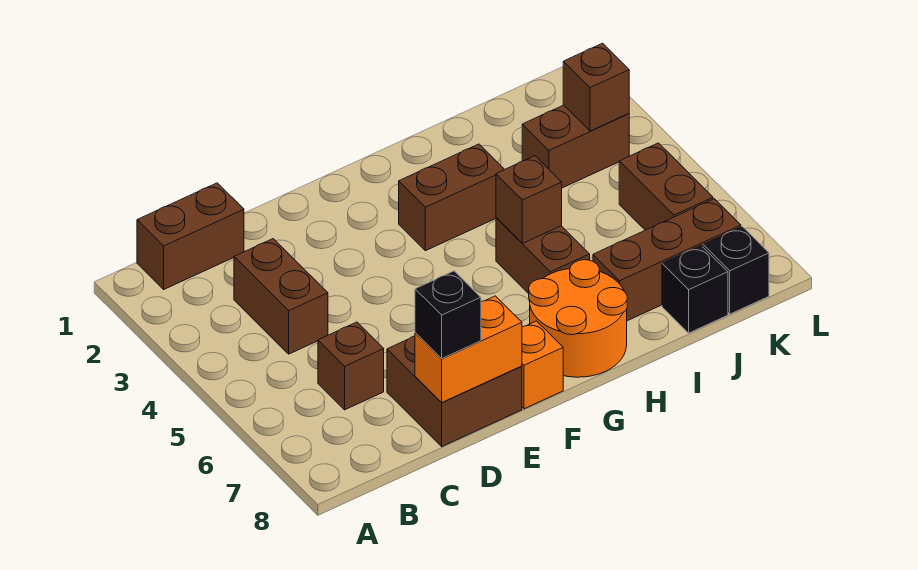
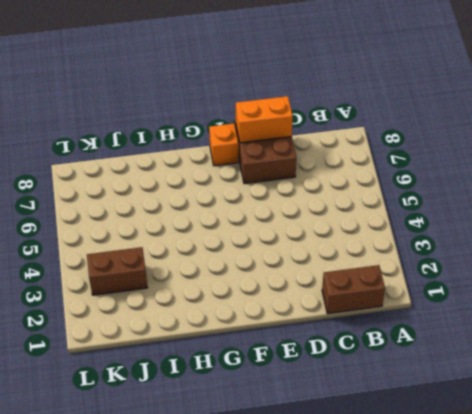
none -> brown brick C3:C4 level 1
none -> brown brick C6 level 1
none -> brown brick G3:H3 level 1

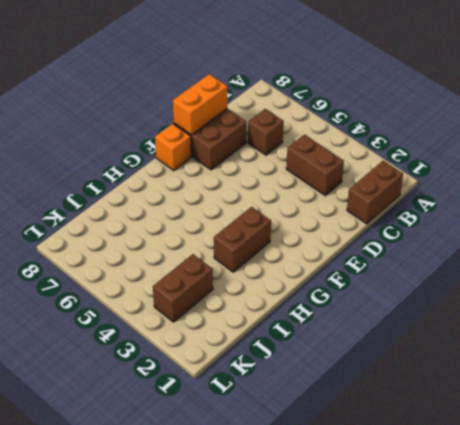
none -> orange round brick G7:H8 level 1
none -> brown brick H5:H6 level 1
none -> brown brick I7:K7 level 1

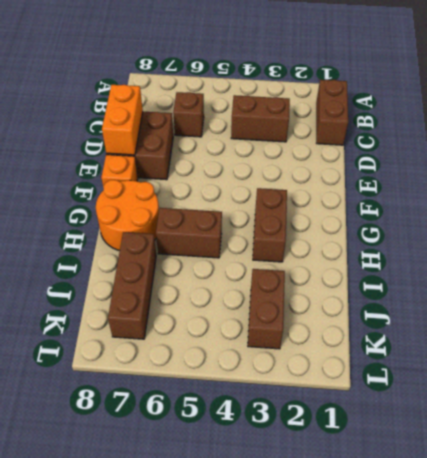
none -> black brick J8 level 1
none -> brown brick K5:K6 level 1
none -> black brick K8 level 1

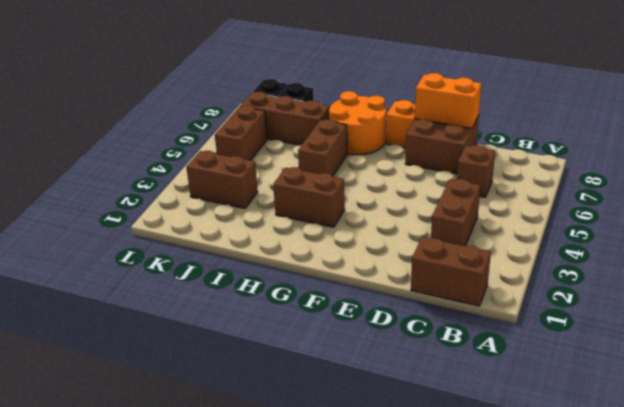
none -> brown brick H5 level 2
none -> brown brick K3 level 2
none -> black brick D8 level 3

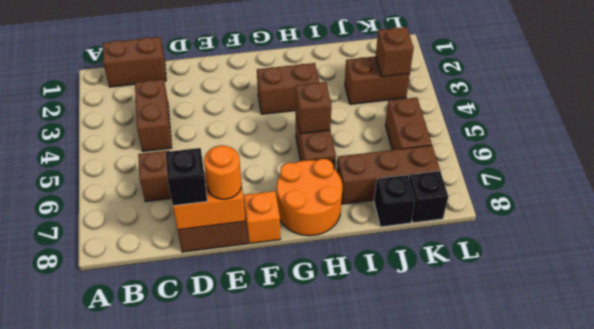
orange round brick E8 level 3 -> none

